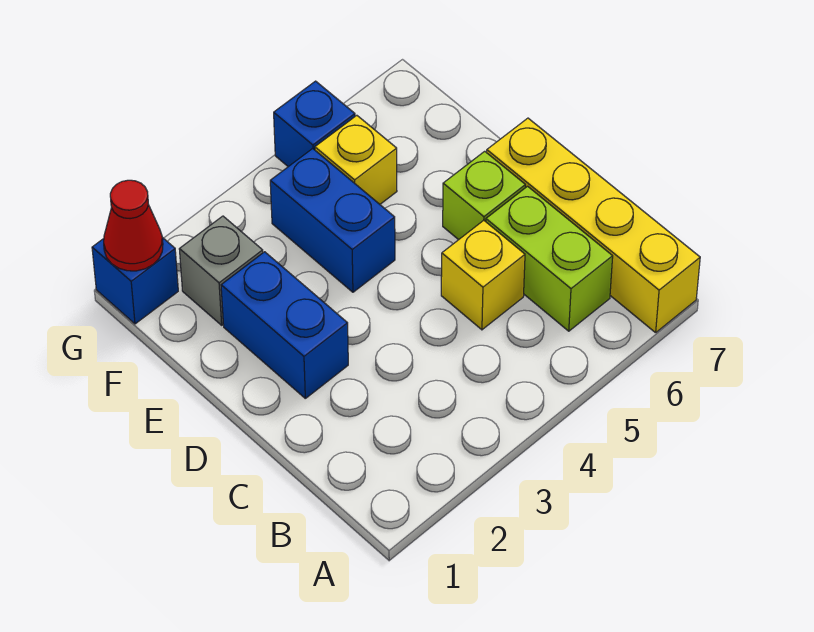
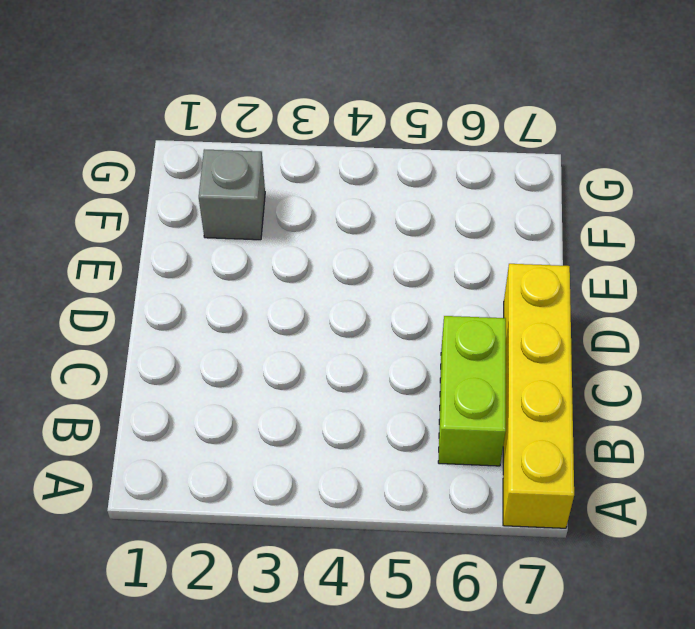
none -> yellow brick C5 level 1
none -> blue brick D2:E2 level 1

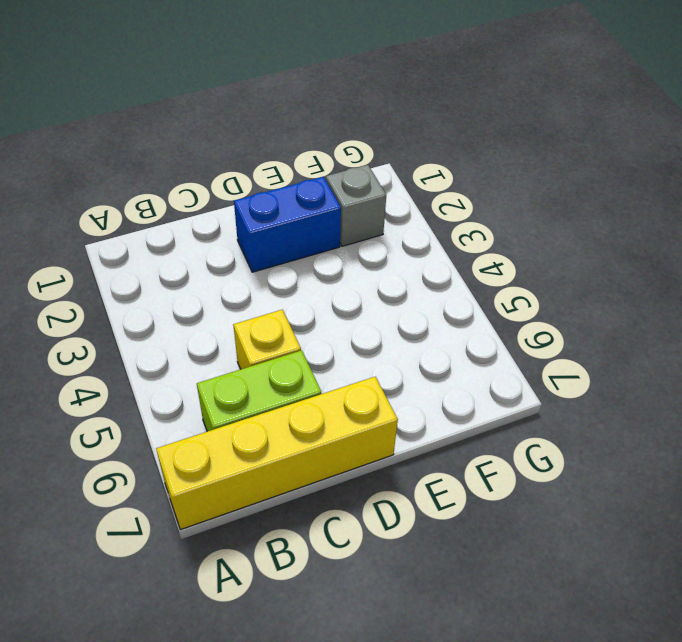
none -> lime brick D6 level 1
none -> blue brick E4:F4 level 1

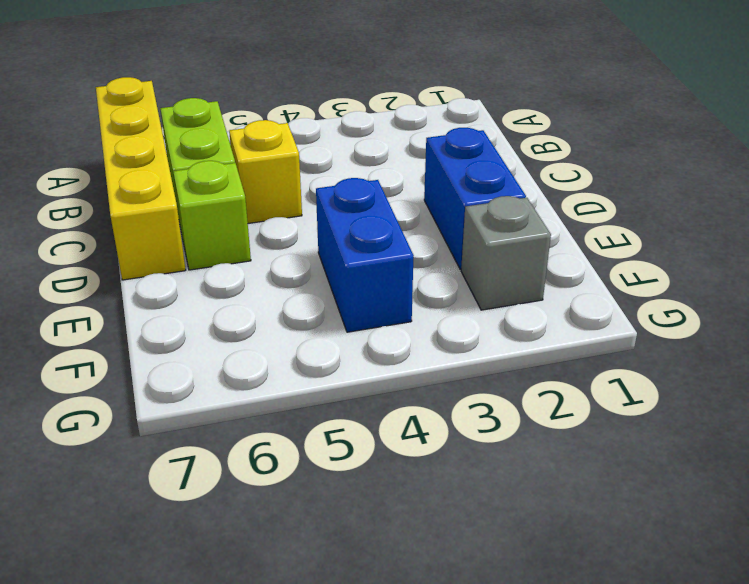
none -> yellow brick F5 level 1
none -> blue brick G1 level 1

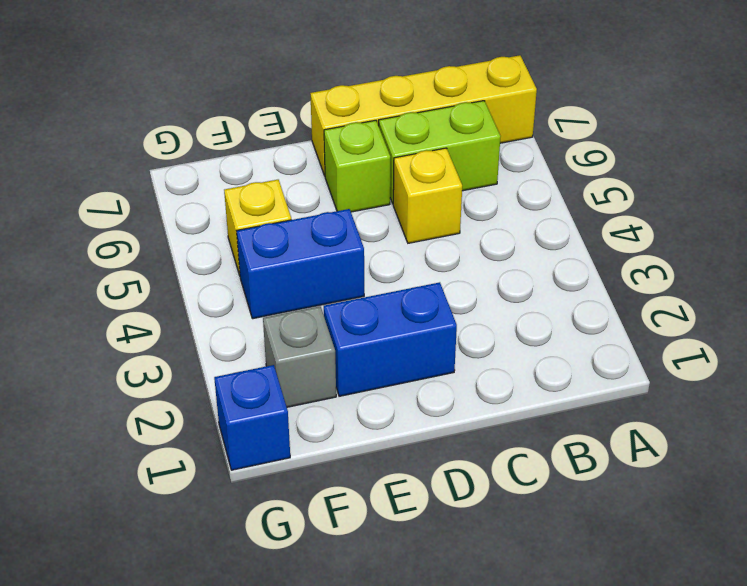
none -> blue brick G5 level 1
none -> red cone G1 level 2

